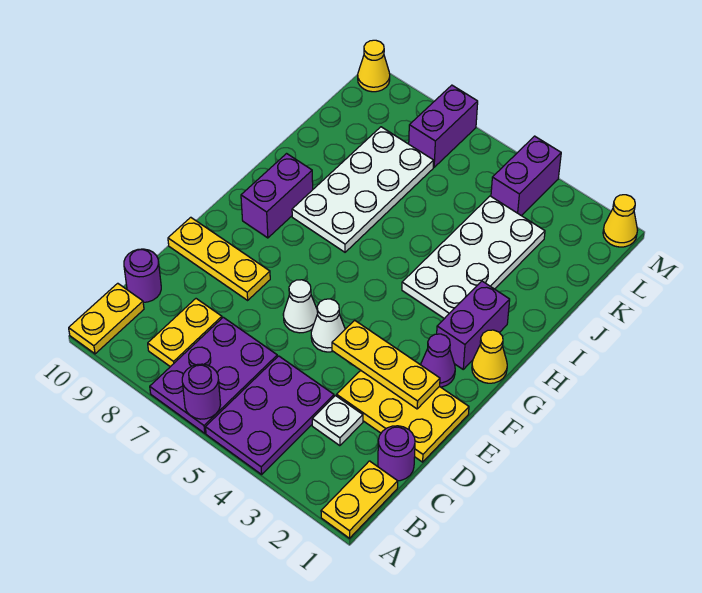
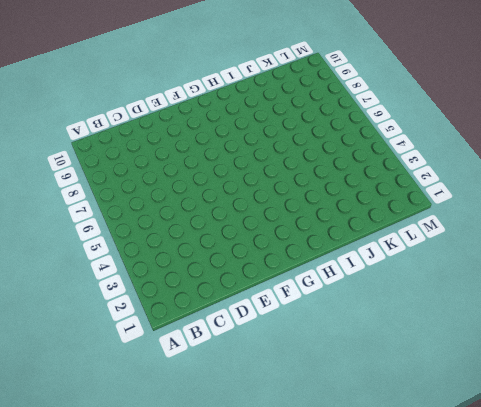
none -> yellow plate A1:B1 level 1
none -> purple plate A4:C5 level 1
none -> purple plate A6:C7 level 1

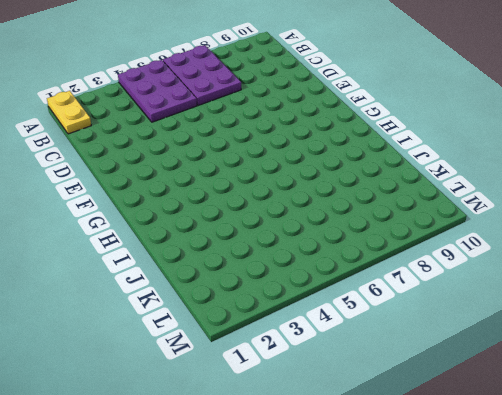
none -> yellow plate A10:B10 level 1
none -> yellow plate B8:C8 level 1
none -> purple round brick C1 level 1

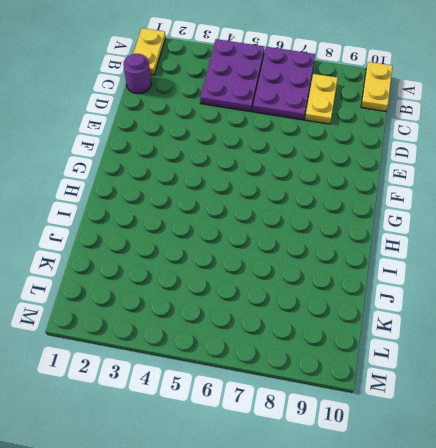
none -> white plate C3 level 1
none -> purple round brick C10 level 1
none -> yellow plate D1:E3 level 1

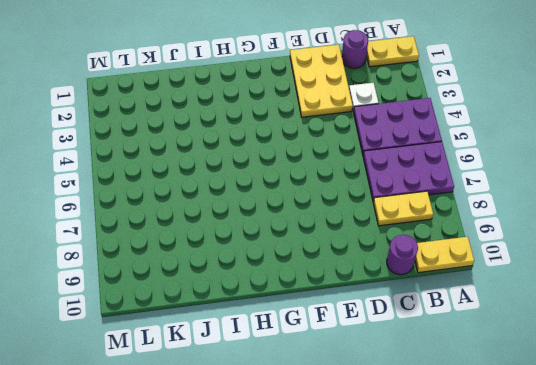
none -> white cone E5 level 1
none -> white cone E6 level 1
none -> yellow plate E8:E10 level 1

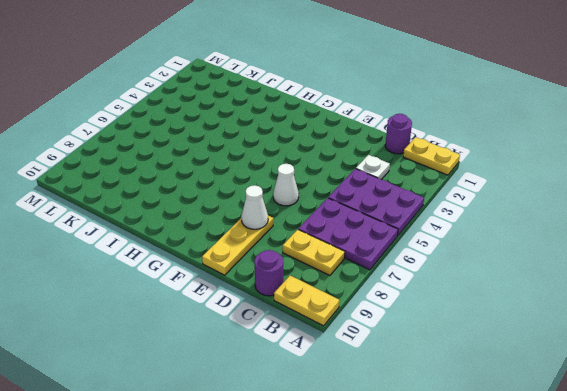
white cone E8 level 2 -> white cone E5 level 1
none -> yellow plate D1:E3 level 1
none -> purple cone F2 level 1
none -> yellow cone G1 level 1

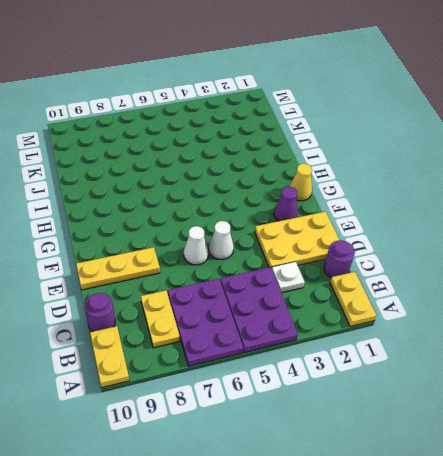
none -> purple brick G2:H2 level 1
none -> purple brick G9:H9 level 1
none -> white plate H3:K4 level 1

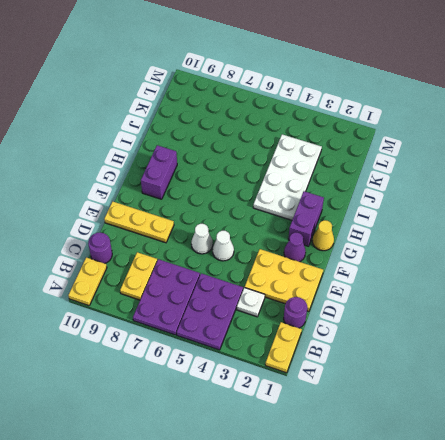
none -> white plate H7:K8 level 1
none -> purple brick L4:M4 level 1
none -> purple brick L7:M7 level 1

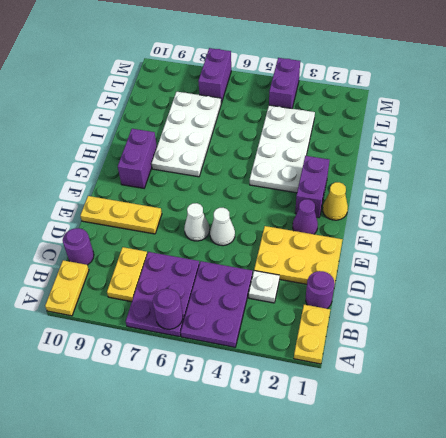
none -> yellow cone M1 level 1
none -> yellow cone M10 level 1
none -> yellow plate E2:E4 level 2

